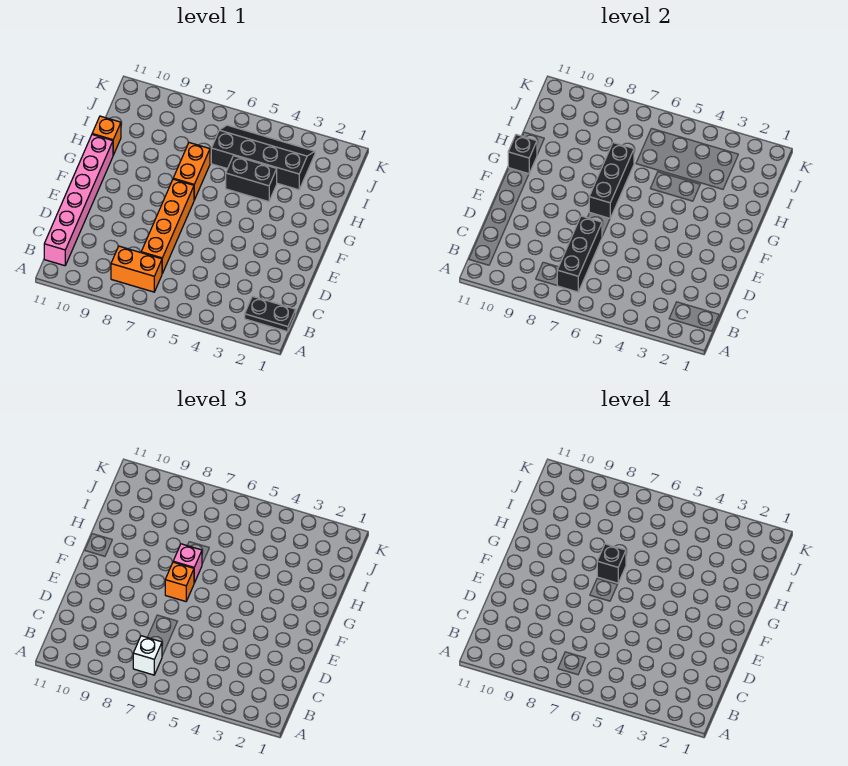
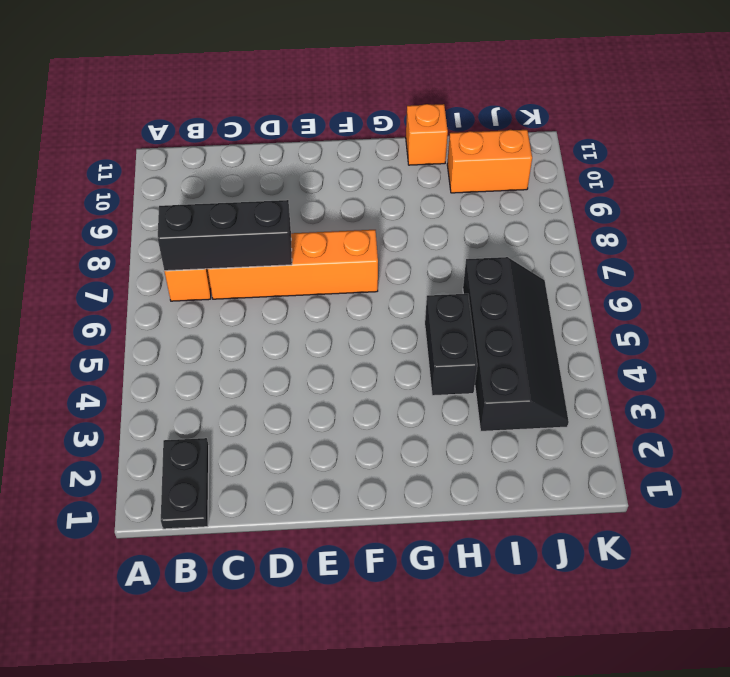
orange brick I10:J10 level 1 -> orange brick G7:H7 level 1
none -> pink brick B11:G11 level 1
none -> black brick F7:H7 level 2
none -> black brick G11 level 2

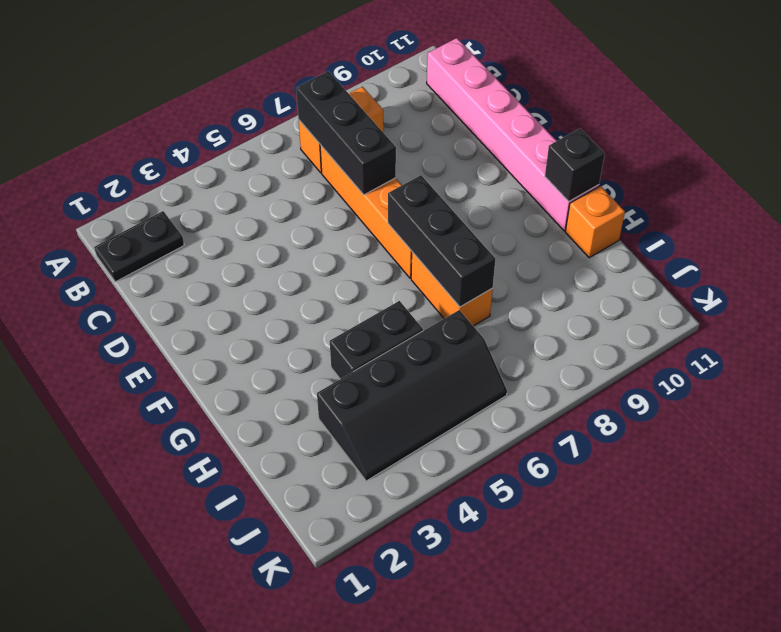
none -> white brick B7 level 3
none -> orange brick F7 level 3
none -> pink brick G7 level 3

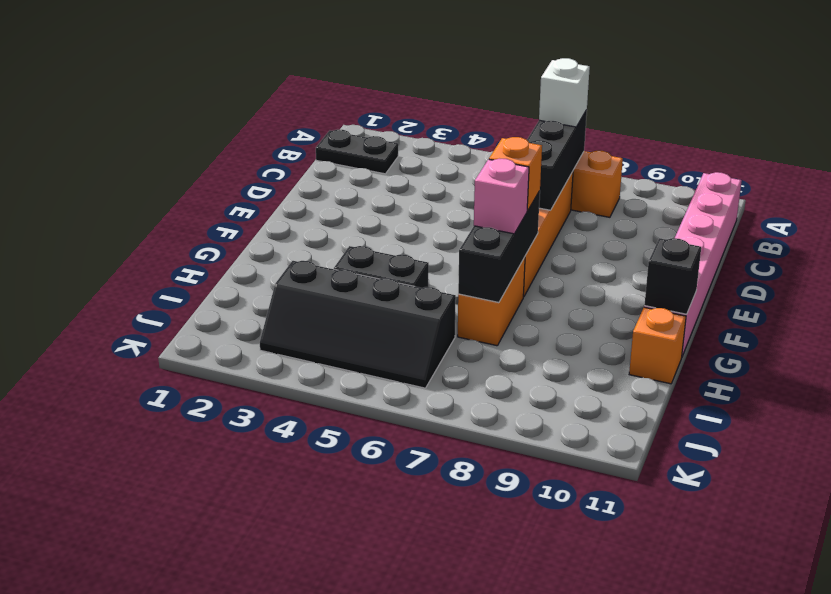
none -> black brick G7 level 4

